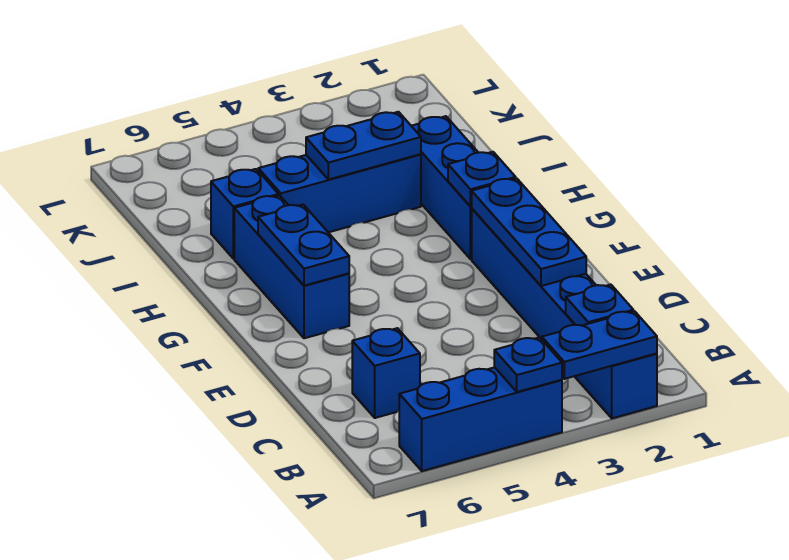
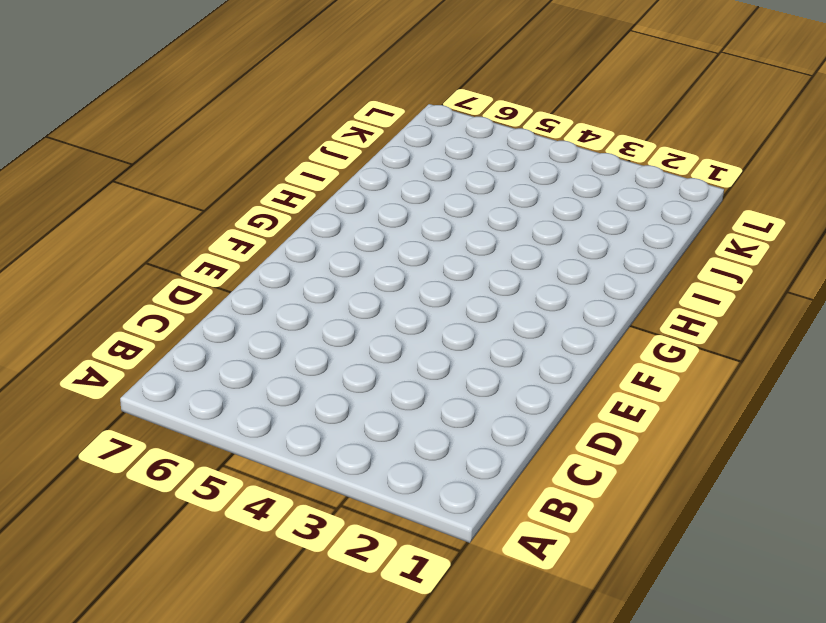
none -> blue brick A2:F2 level 1
none -> blue brick A4:A6 level 1
none -> blue brick C6 level 1

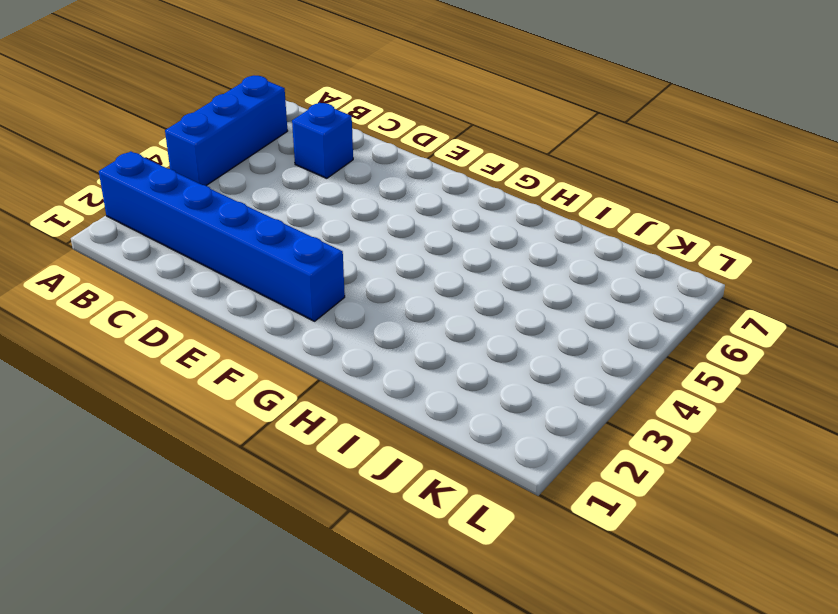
none -> blue brick F6:H6 level 1
none -> blue brick G2:I2 level 1
none -> blue brick I3:I5 level 1

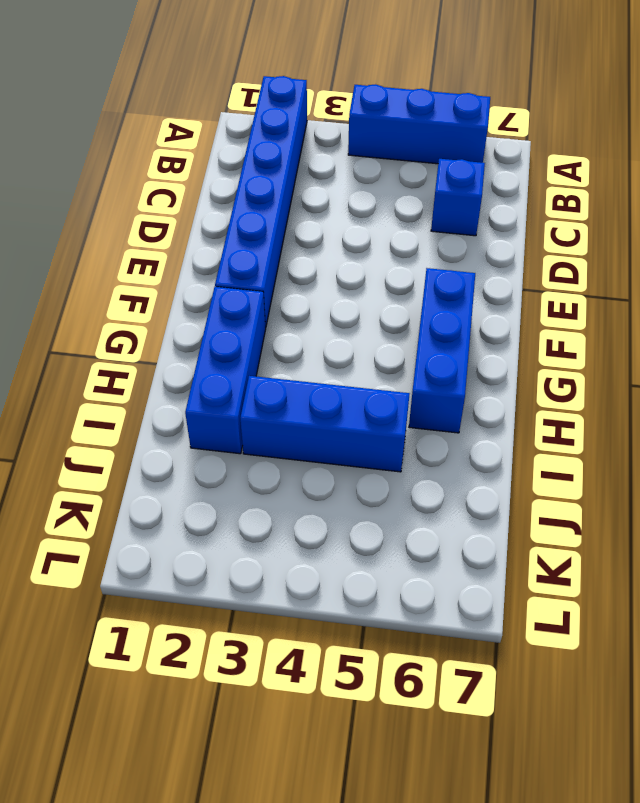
none -> blue brick I6 level 1
none -> blue plate A2:A3 level 2
none -> blue plate A4 level 2

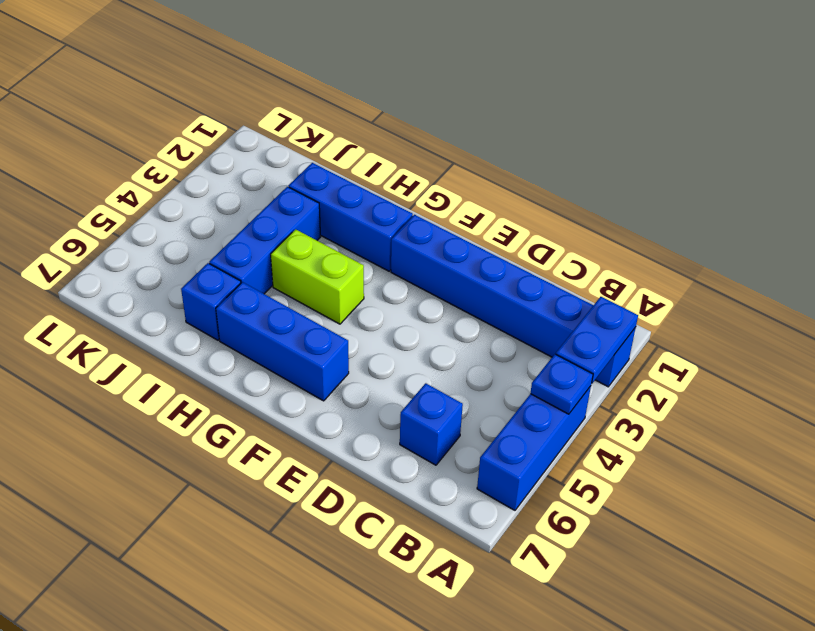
lime brick G4:H4 level 1 -> none
none -> blue plate B2 level 2
none -> blue plate D2:F2 level 2
none -> blue plate F6:G6 level 2

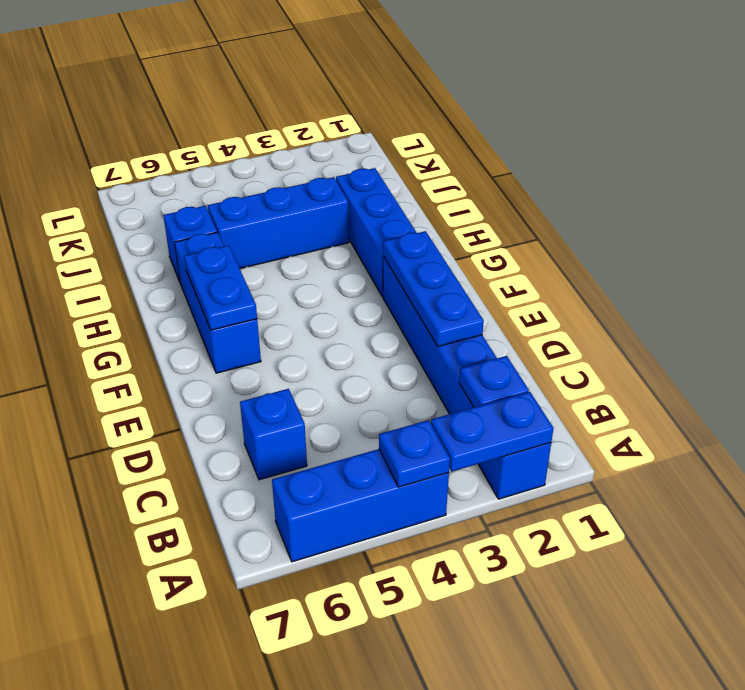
none -> blue plate G2 level 2
none -> blue plate I3:I4 level 2

